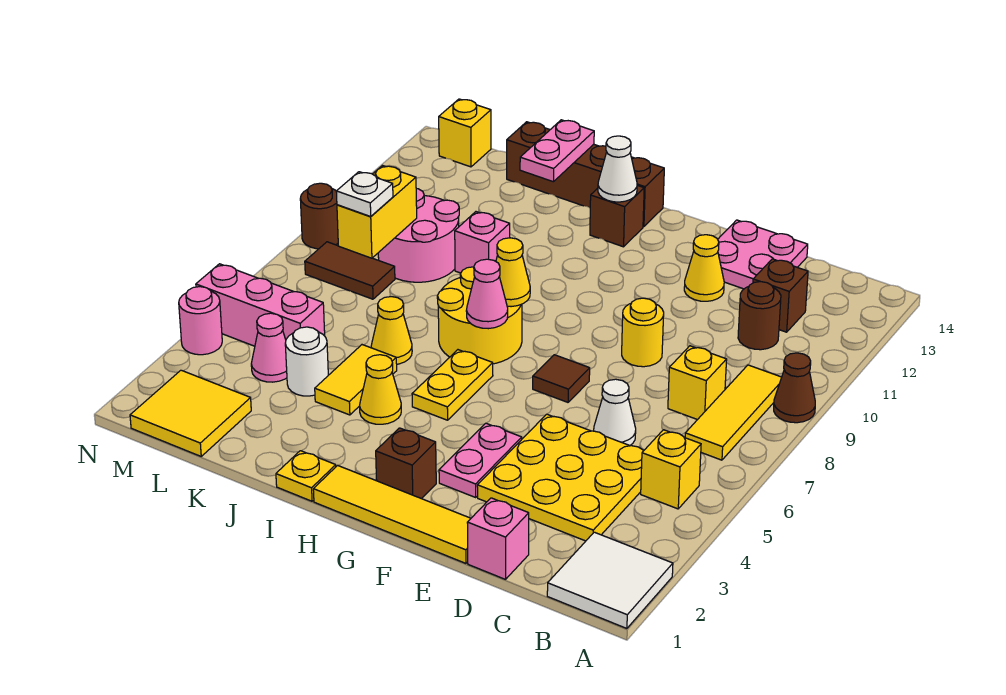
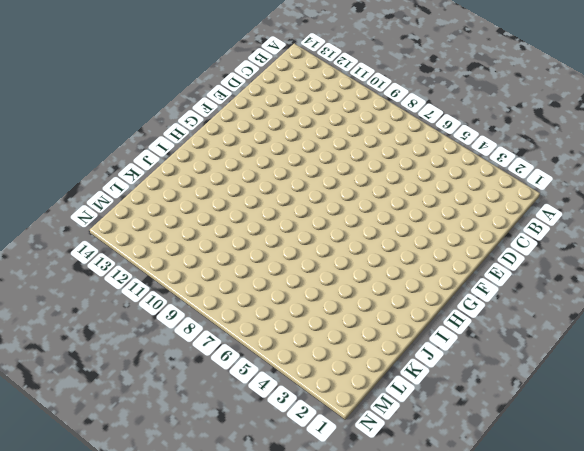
none -> white tile A1:B2 level 1
none -> brown cone A9 level 1
none -> yellow brick B5 level 1
none -> yellow tile B7:B9 level 1

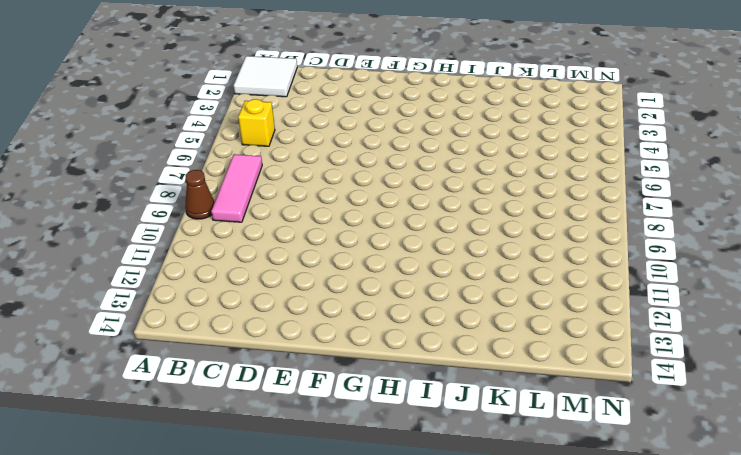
pink tile B7:B9 level 1 -> yellow tile B7:B9 level 1
none -> yellow plate C3:E5 level 1
none -> yellow brick C8 level 1
none -> brown round brick C11 level 1
none -> brown brick C12 level 1

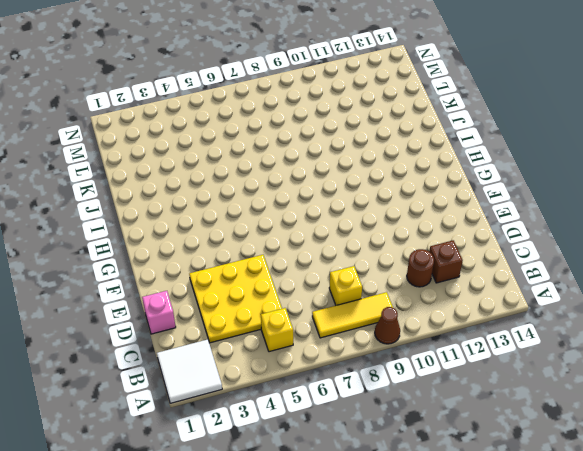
none -> white cone D6 level 1
none -> pink plate D13:E14 level 1
none -> yellow tile E1:H1 level 1
none -> yellow round brick E9 level 1

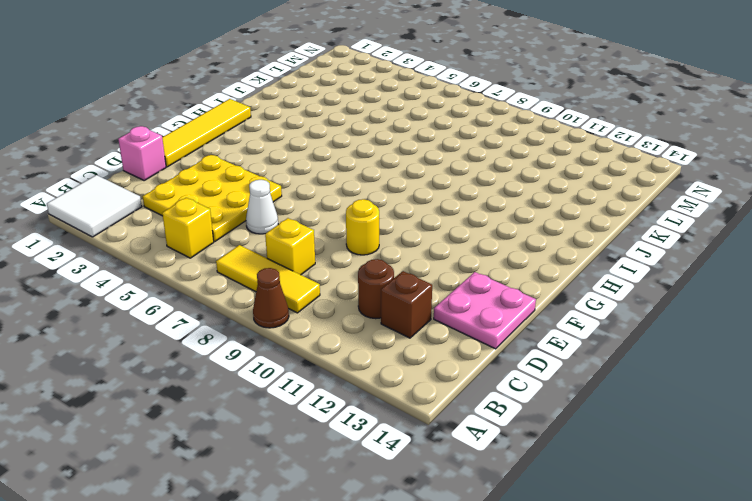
none -> yellow cone E12 level 1
none -> pink plate F3:F4 level 1
none -> brown tile F7 level 1
none -> brown brick G2 level 1

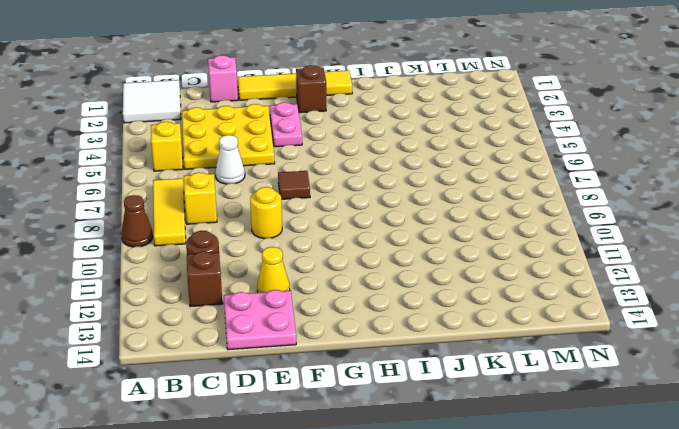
none -> yellow plate H5:H6 level 1
none -> yellow round brick H7:I8 level 1
none -> brown brick H13 level 1
none -> brown brick H14:K14 level 1

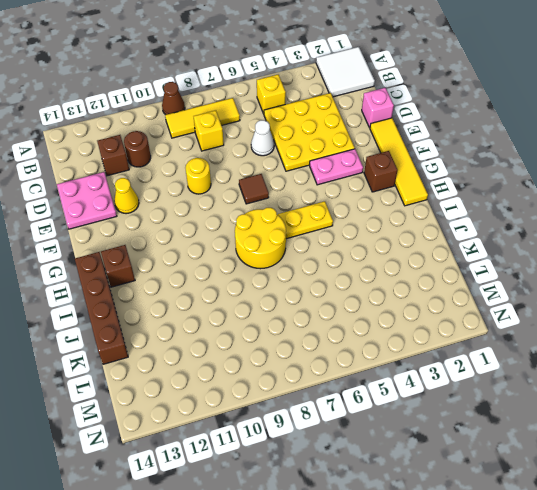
none -> yellow plate I1 level 1
none -> yellow cone I4 level 1
none -> yellow tile J4:J5 level 1
none -> yellow cone J6 level 1

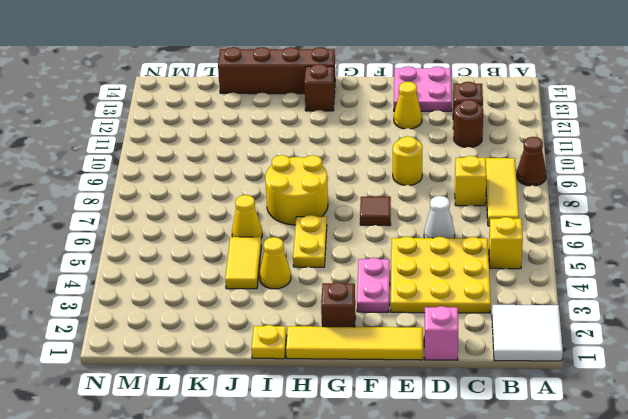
none -> pink brick J10 level 1
none -> white round brick K4 level 1
none -> pink round brick K9:L10 level 1
none -> yellow tile L1:M2 level 1

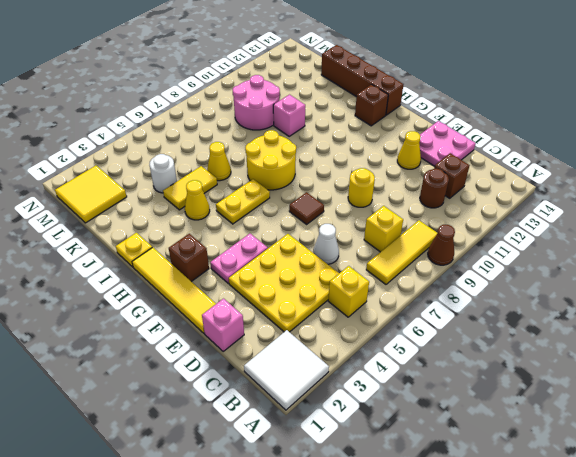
none -> pink cone L4 level 1
none -> pink brick L5:N5 level 1
none -> brown tile L8:M8 level 1
none -> yellow brick M14 level 1

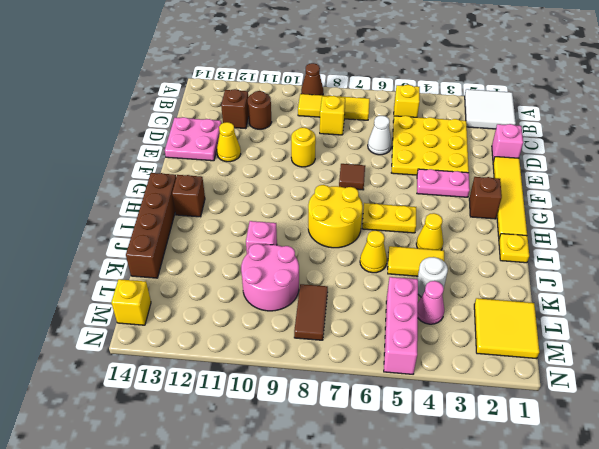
none -> pink round brick N4 level 1
none -> brown round brick N9 level 1
none -> pink cone H7 level 2
none -> yellow cone H8 level 2

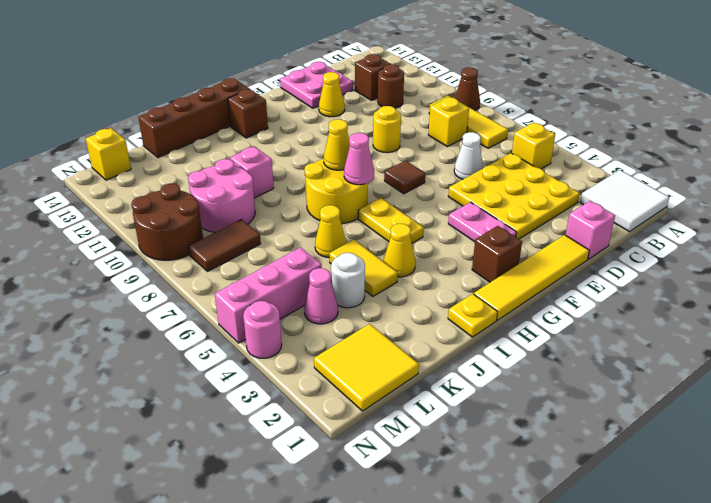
brown round brick M9:N10 level 1 -> brown round brick N9 level 1
none -> white cone H13 level 2
none -> pink plate J13:J14 level 2
none -> yellow brick L8:L9 level 2
none -> white plate L8 level 3

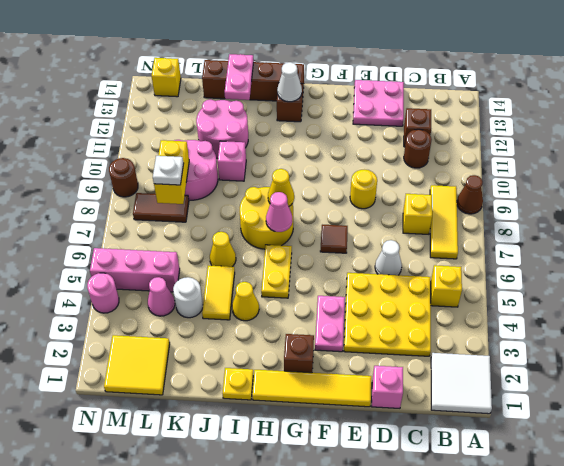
pink round brick J11:K12 level 1 -> none
none -> yellow cone E12 level 1

